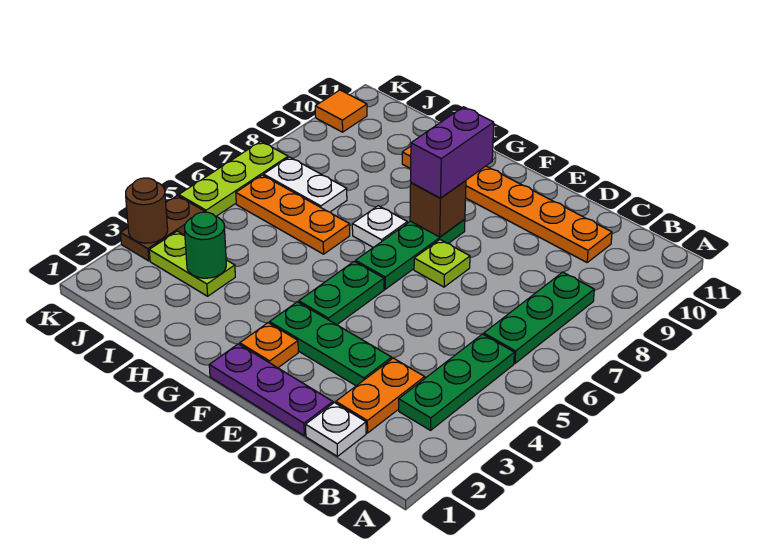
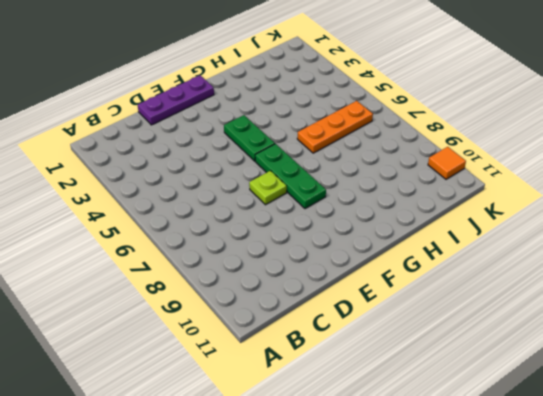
none -> green plate B3:B5 level 1
none -> green plate B6:B8 level 1
none -> white plate C1 level 1

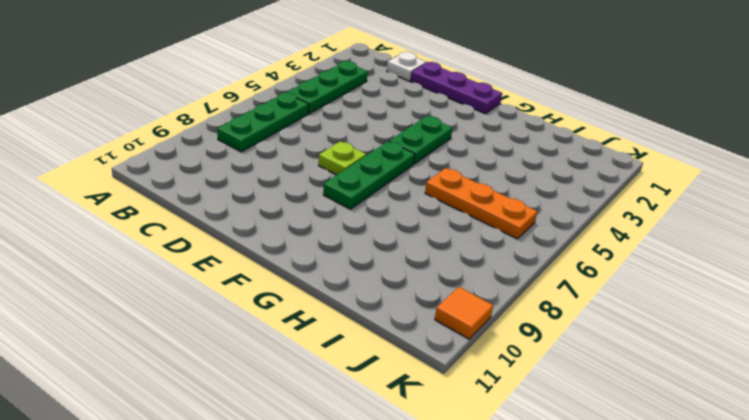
none -> orange plate C2:C3 level 1
none -> orange plate C10:H10 level 1
none -> green plate D3:F3 level 1

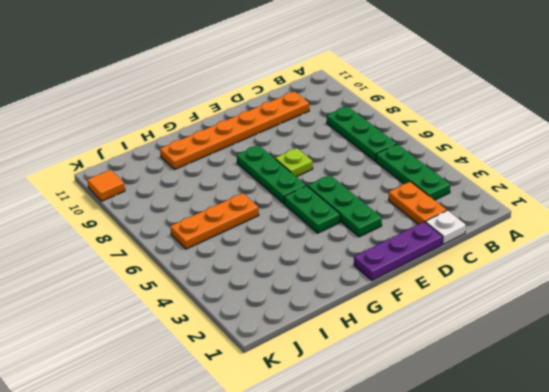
green plate E3:E5 level 1 -> green plate D3:F3 level 1
none -> orange plate F2 level 1
none -> white plate G7 level 1
none -> lime plate I3:J3 level 1

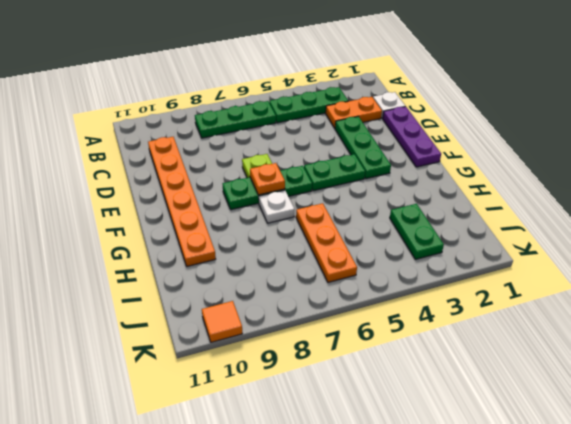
orange plate F7 level 2 -> orange plate F2 level 1
green plate I3:J3 level 1 -> lime plate I3:J3 level 1
none -> white plate I7:J7 level 1
none -> brown plate K3:K4 level 1
none -> lime plate K5:K7 level 1

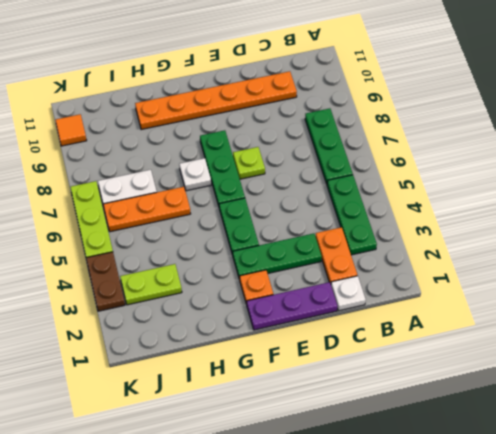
none -> brown brick F8 level 2
none -> green round brick I3 level 2
none -> brown round brick K3 level 2

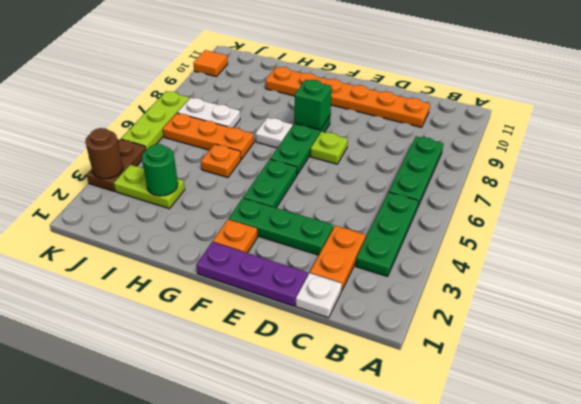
green brick F8 level 2 -> brown brick F8 level 2
orange plate H5 level 1 -> none
none -> purple brick F8:F9 level 3

